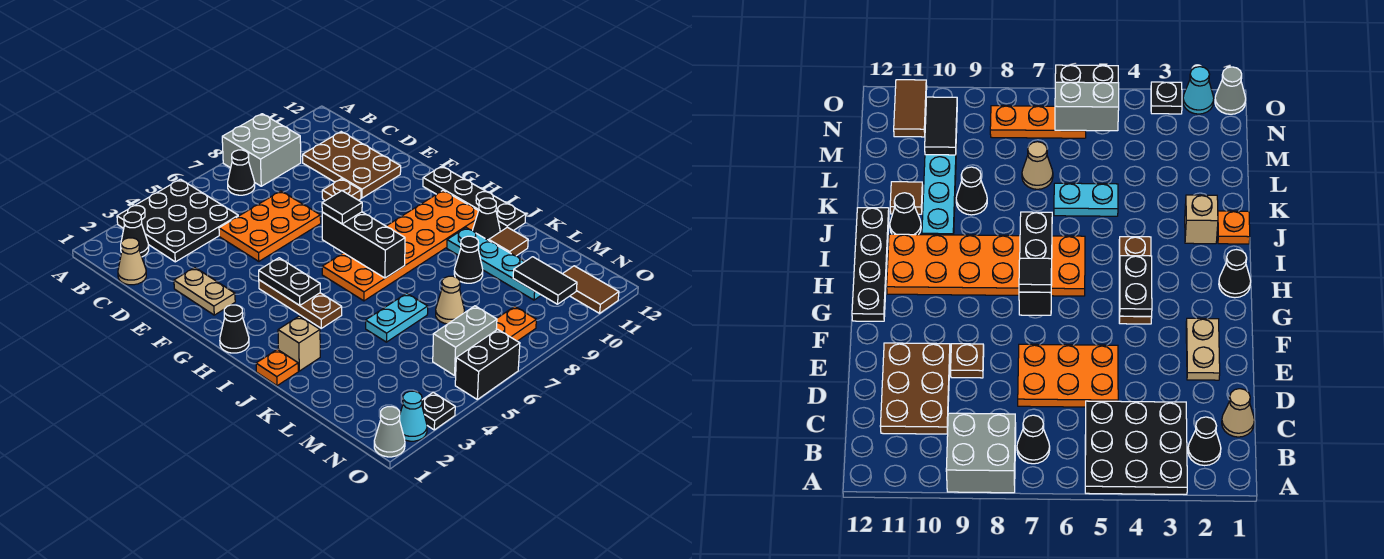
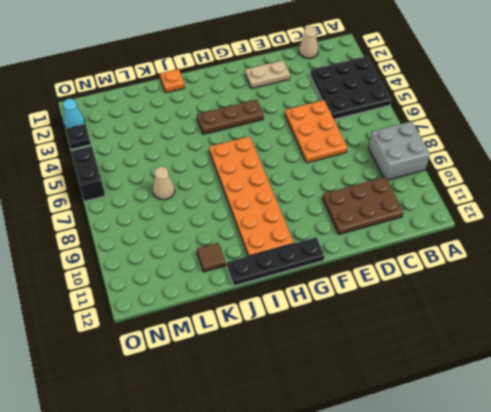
none -> black cone B2 level 1
none -> black cone B7 level 1
none -> brown plate E9 level 1
none -> black cone H1 level 1

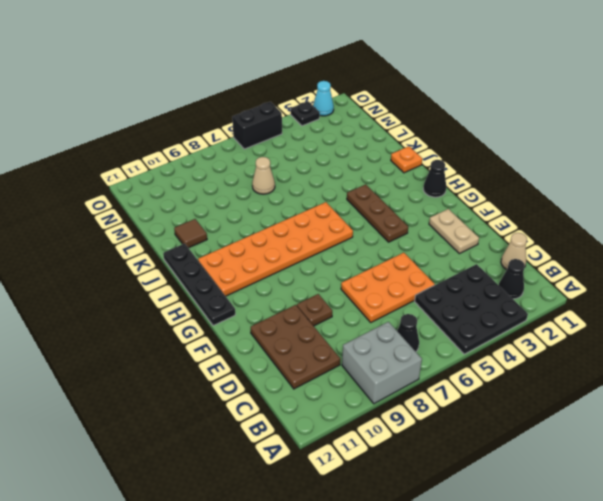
none -> tan brick J2 level 1
none -> cyan plate J10:M10 level 1
none -> black cone J11 level 1
none -> cyan plate K5:K6 level 1

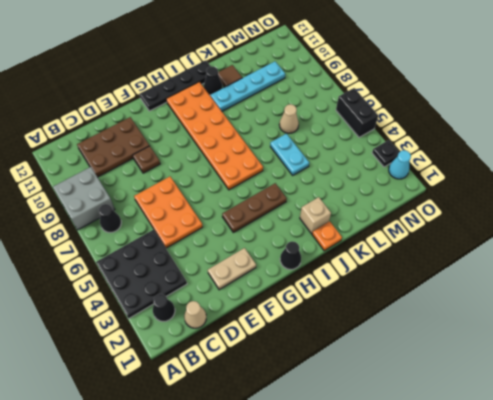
none -> black cone K9 level 1
none -> orange plate N6:N8 level 1
none -> brown tile N11:O11 level 1
none -> grey cone O1 level 1

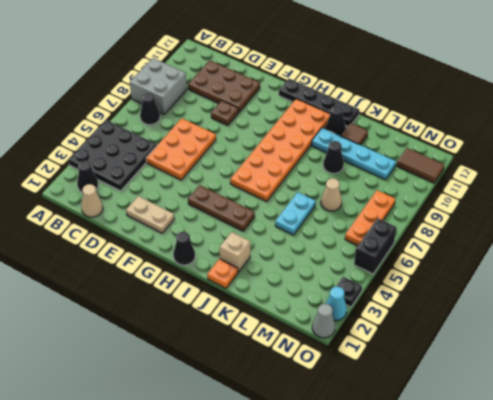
none -> black plate G4:H4 level 2
none -> black brick G7:I7 level 2
none -> black tile M10:N10 level 2
none -> grey brick N5:N6 level 2

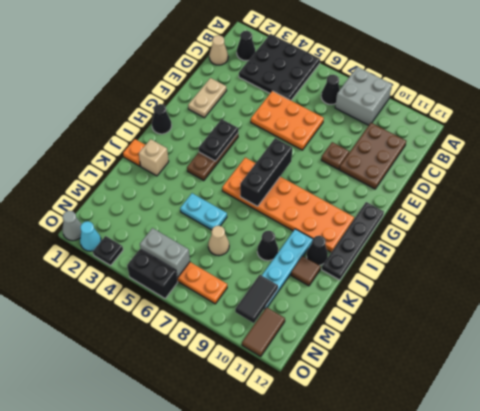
none -> black tile G7 level 3

